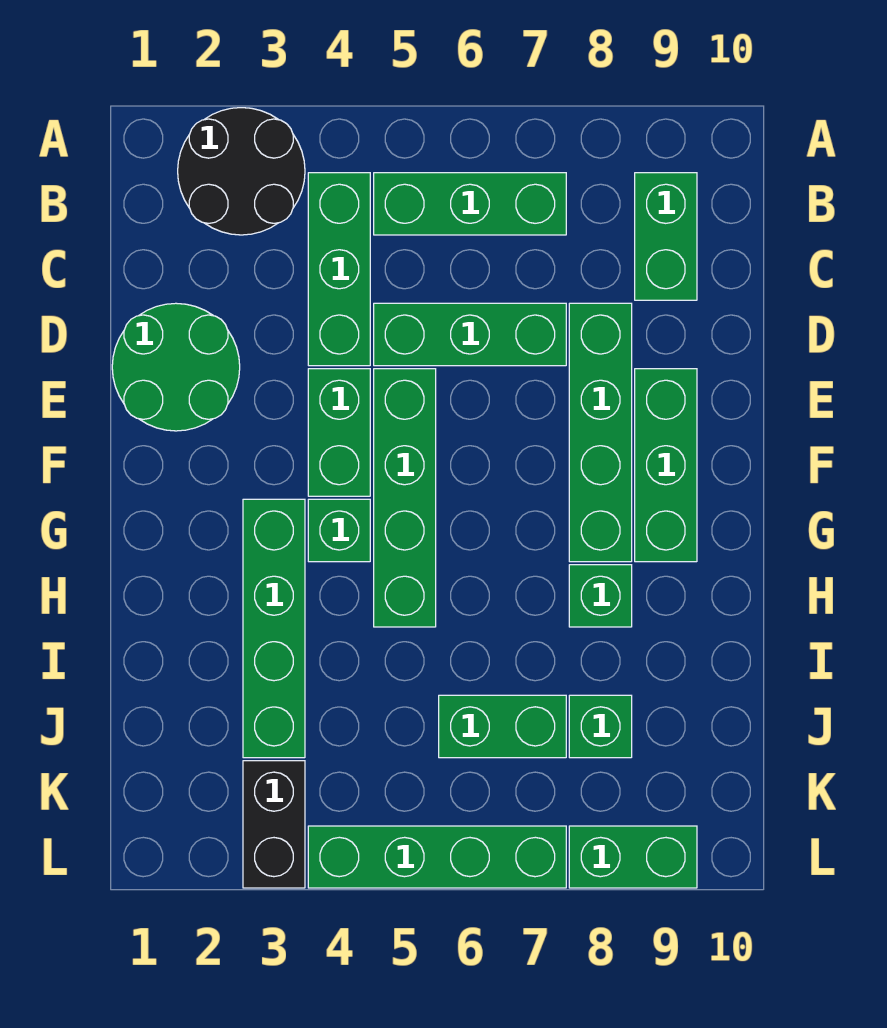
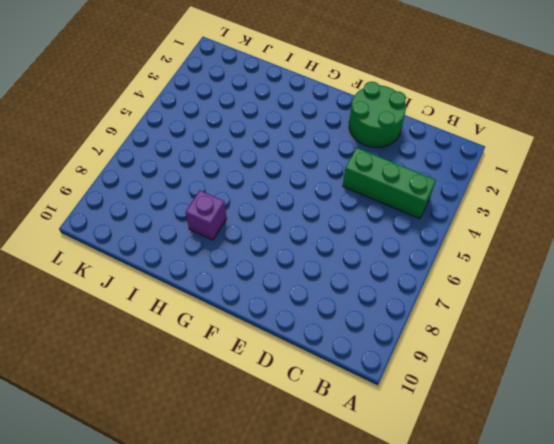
purple brick H8 level 1 -> green brick H8 level 1
none -> black round brick A2:B3 level 1
none -> green brick B5:B7 level 1
none -> green brick B9:C9 level 1

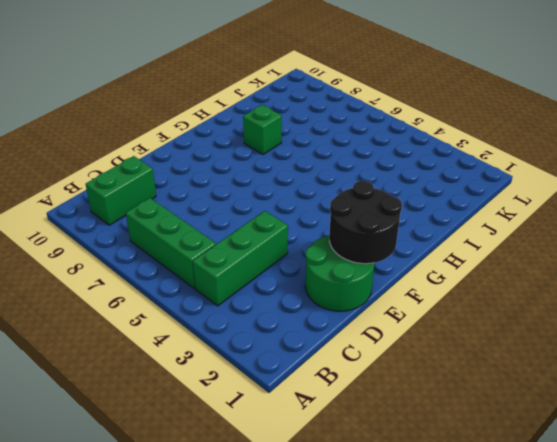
black round brick E1:F2 level 2 -> black round brick A2:B3 level 1
none -> green brick D5:D7 level 1
none -> green brick D8:G8 level 1
none -> green brick E4:F4 level 1

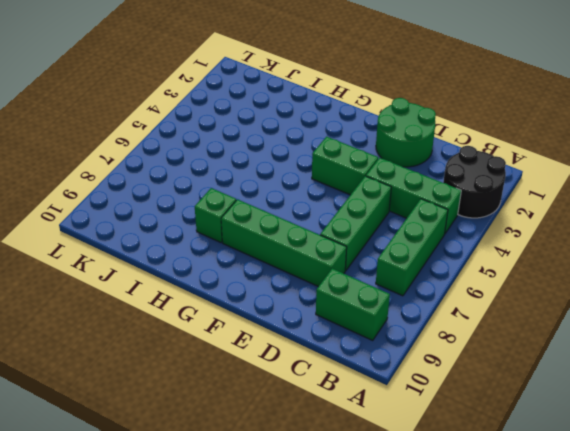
none -> green brick E5:H5 level 1
none -> green brick E9:G9 level 1
none -> green brick G3:J3 level 1

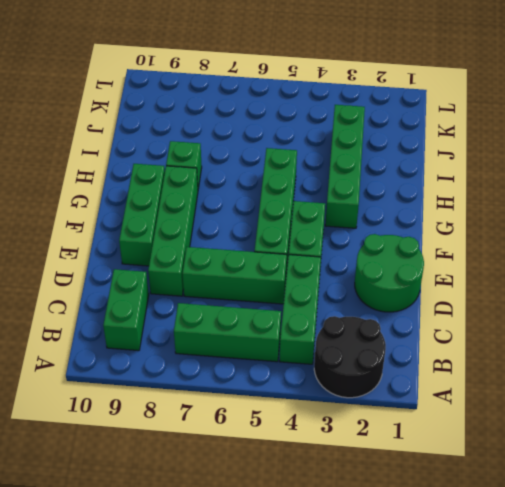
none -> green brick G4 level 1
none -> green brick J6:J7 level 1
none -> green brick J8 level 1

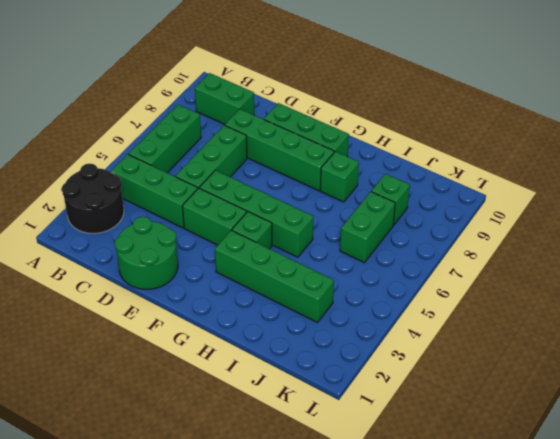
none -> black brick K3:L3 level 1
none -> green brick L4:L7 level 1
none -> green brick L8:L9 level 1

